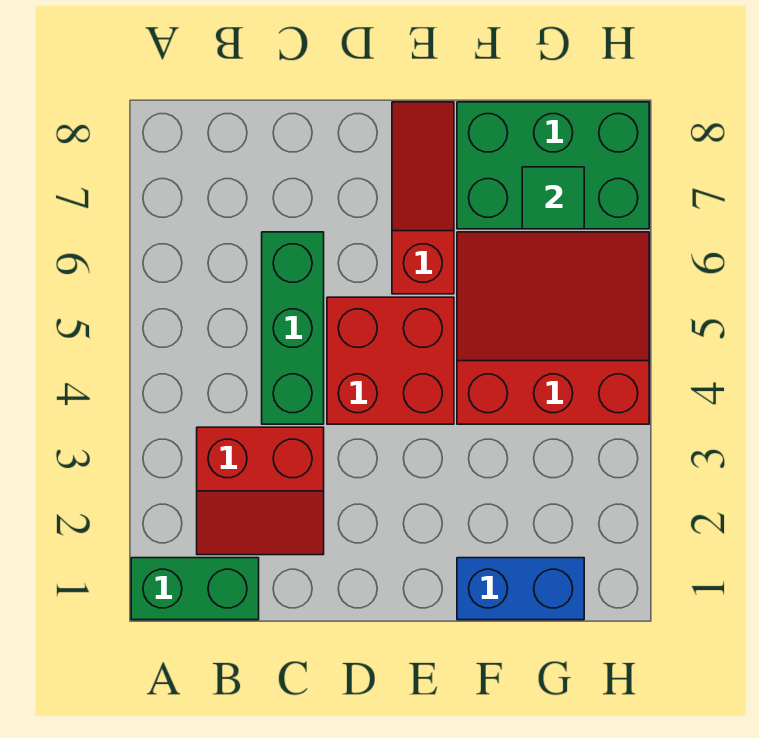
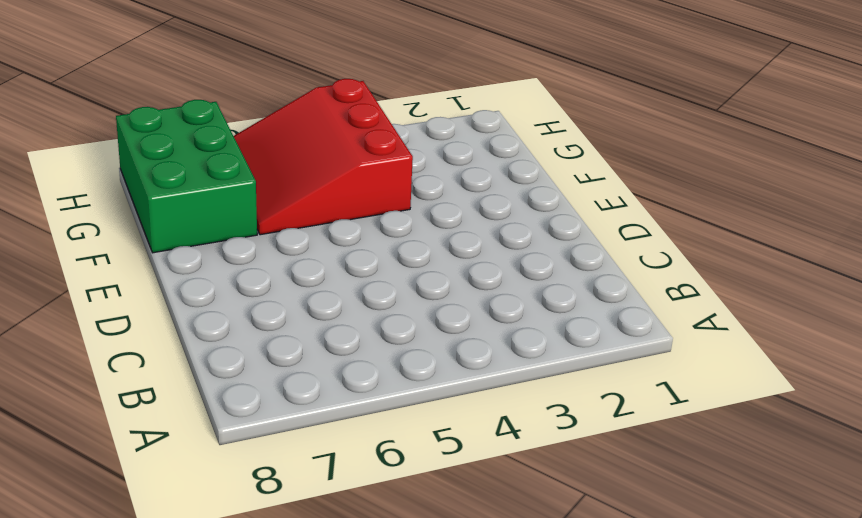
none -> green brick A1:B1 level 1
none -> red slope B2:C3 level 1 top 3

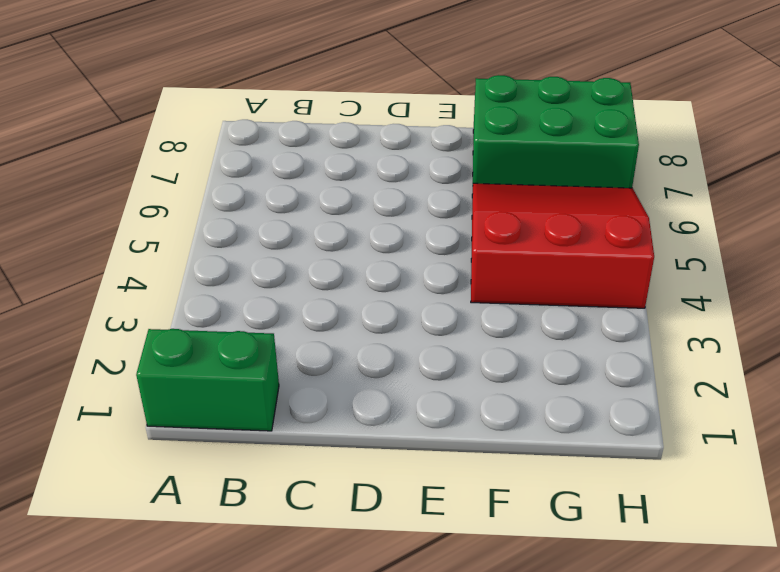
none -> red slope B2:C3 level 1 top 3
none -> green brick C4:C6 level 1

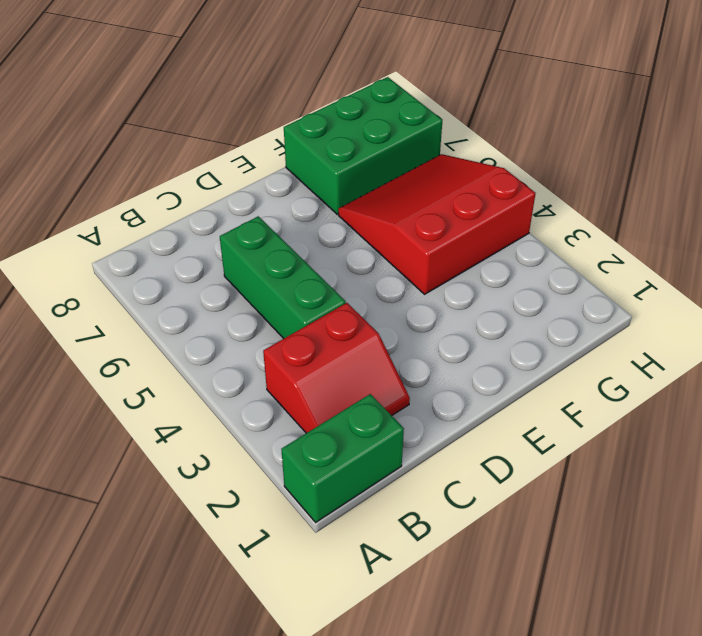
none -> red brick D4:E5 level 1
none -> red slope E6:E8 level 1 top 6

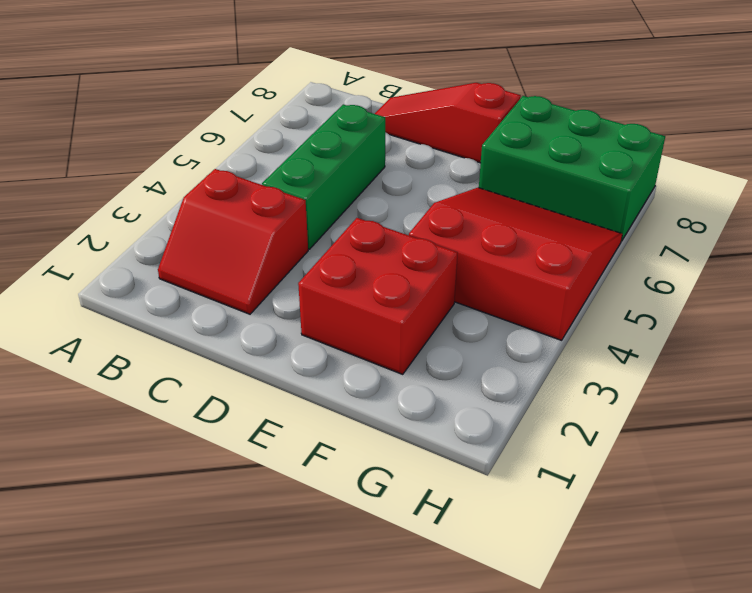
red slope C8:E8 level 1 top E -> red slope E6:E8 level 1 top 6
red brick E2:F3 level 1 -> red brick D4:E5 level 1
none -> green brick A1:B1 level 1
none -> blue brick F1:G1 level 1

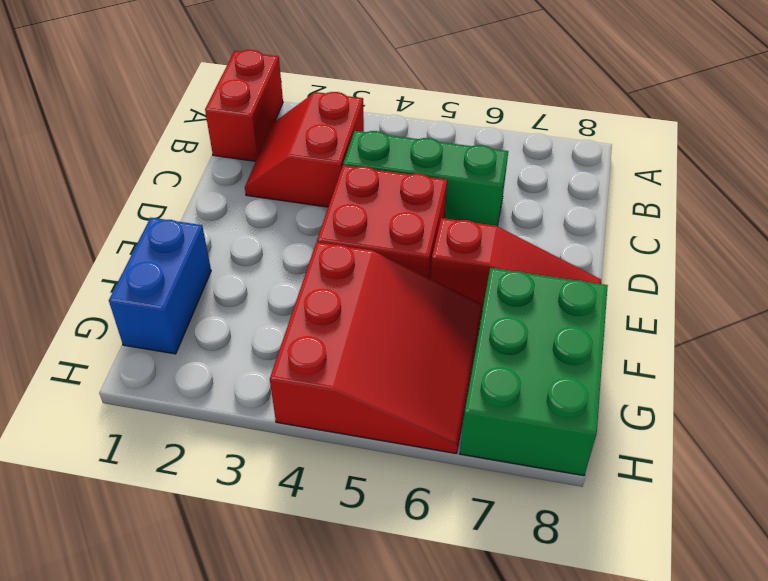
red brick A1:B1 level 1 -> green brick A1:B1 level 1
none -> green tile G7 level 2

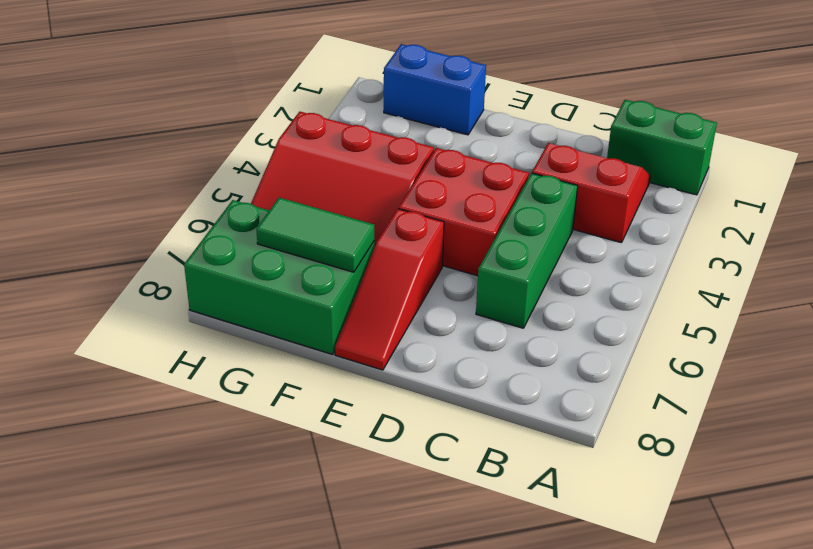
green tile F7:G7 level 2 -> green tile G7 level 2

